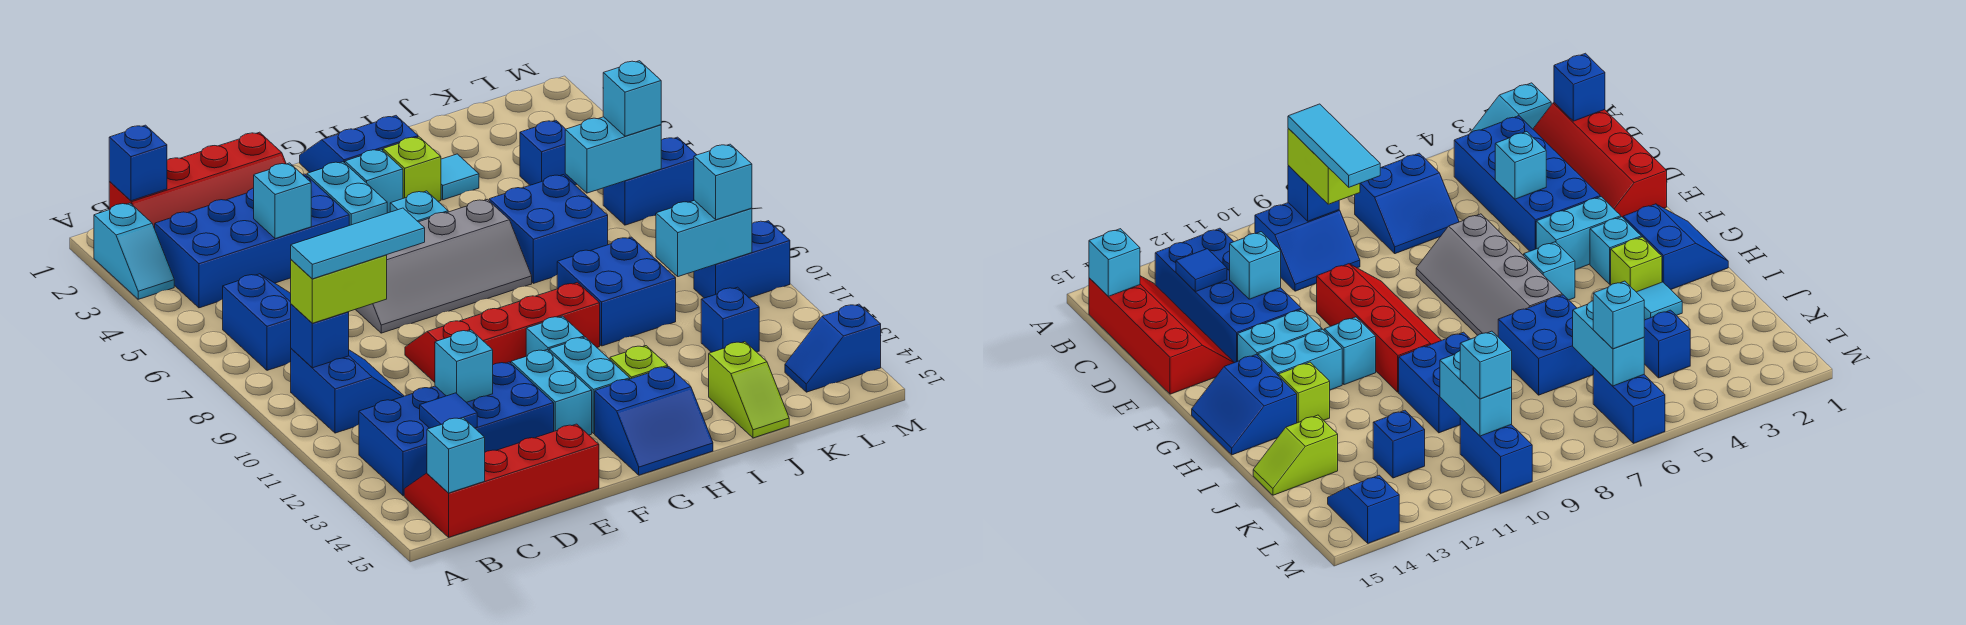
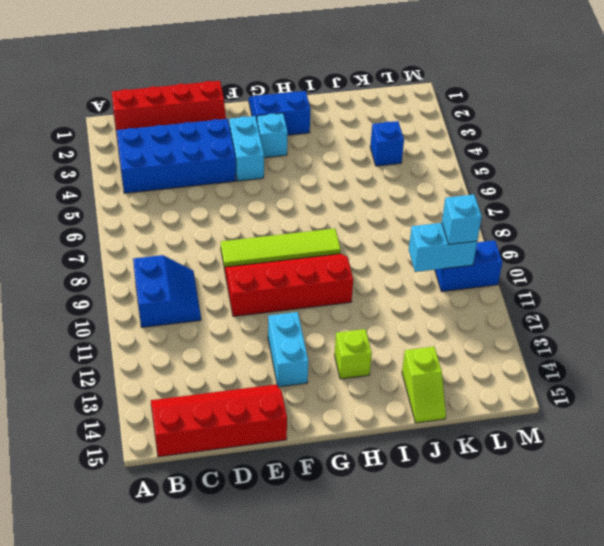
lime tile E8:H8 level 1 -> none
none -> cyan slope A2:A3 level 1 top 2
none -> blue slope B6:C7 level 1 top B
none -> blue brick B12:E13 level 1
none -> grey slope E6:H7 level 1 top 6

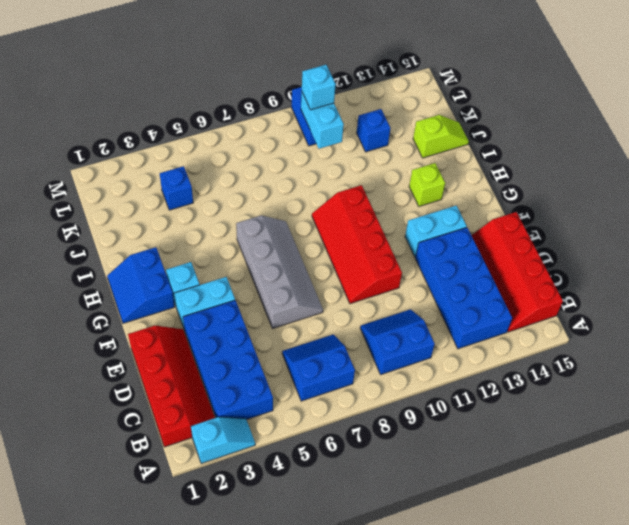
none -> cyan brick G5 level 1
none -> cyan brick G11 level 1
none -> cyan brick G12:G13 level 1
none -> blue slope G14:H15 level 1 top 14

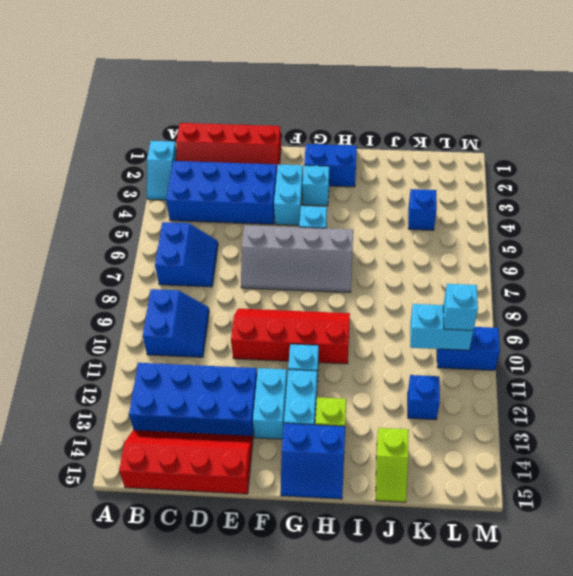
none -> lime brick H3 level 1
none -> cyan tile I3 level 1
none -> blue brick I6:J7 level 1
none -> blue brick I9:J10 level 1

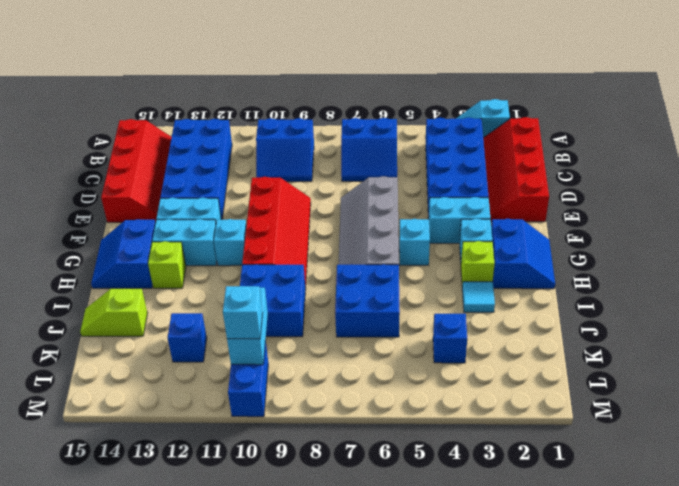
none -> blue brick L6:M6 level 1
none -> blue slope L14:M14 level 1 top M
none -> blue brick B1 level 2
none -> blue brick B9 level 2

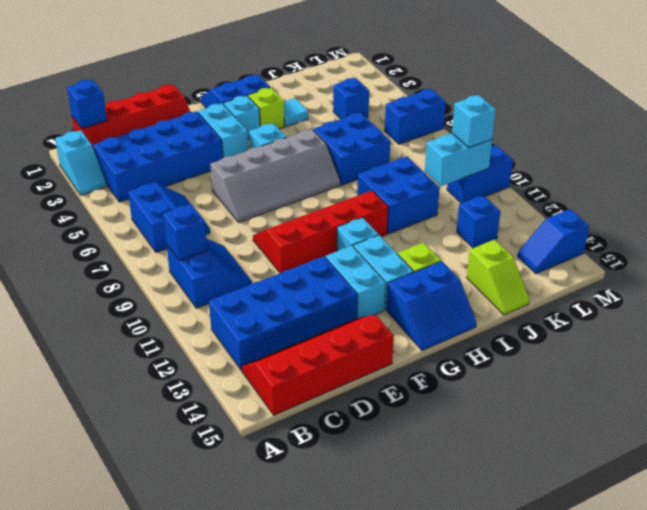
none -> cyan brick B15 level 2
none -> blue tile C13 level 2
none -> cyan brick D4 level 2
none -> cyan brick D12 level 2

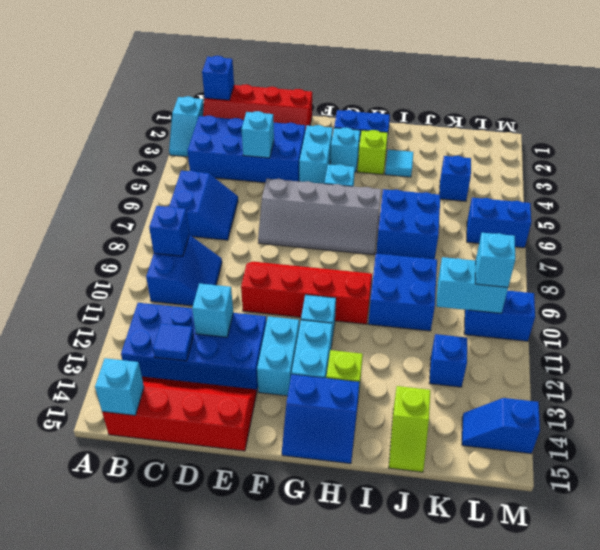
none -> cyan brick K6:L6 level 2
none -> lime brick B9:C9 level 3
none -> cyan brick L6 level 3
none -> cyan tile B9:D9 level 4

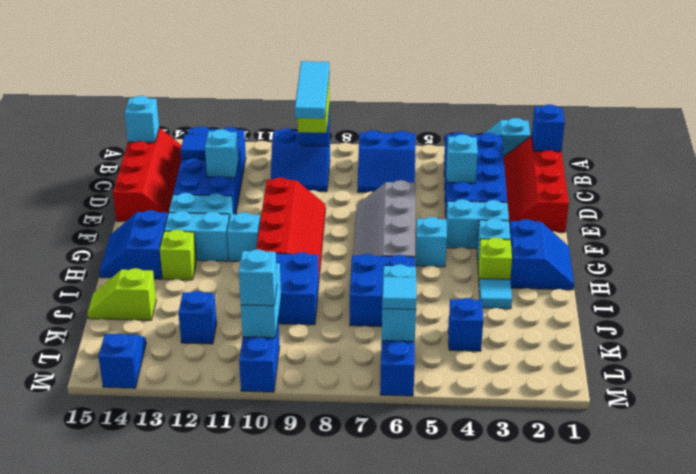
cyan tile L6 level 3 -> cyan brick L6 level 3

